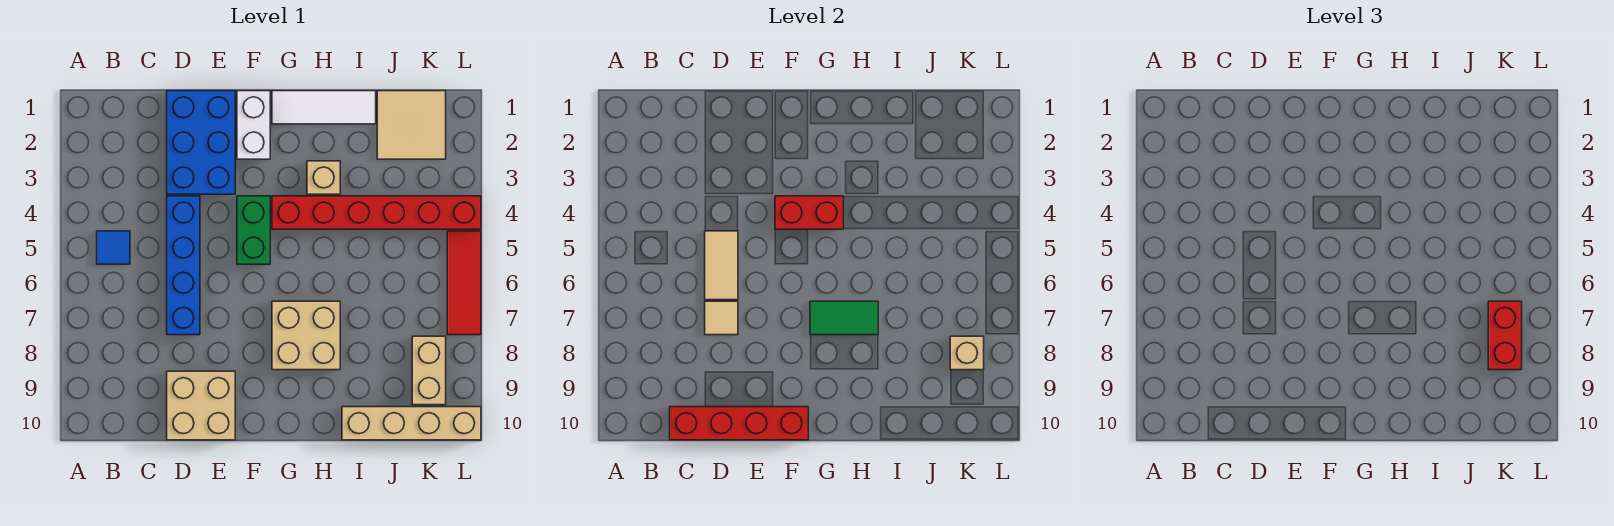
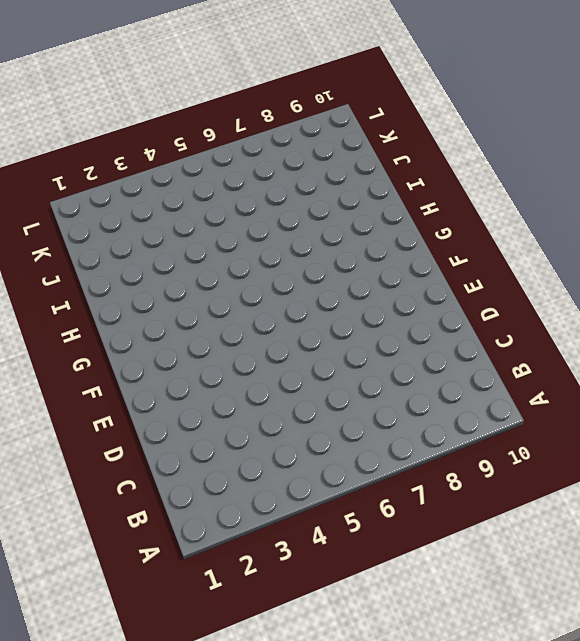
none -> blue tile B5 level 1
none -> blue brick D1:E3 level 1
none -> blue brick D4:D7 level 1

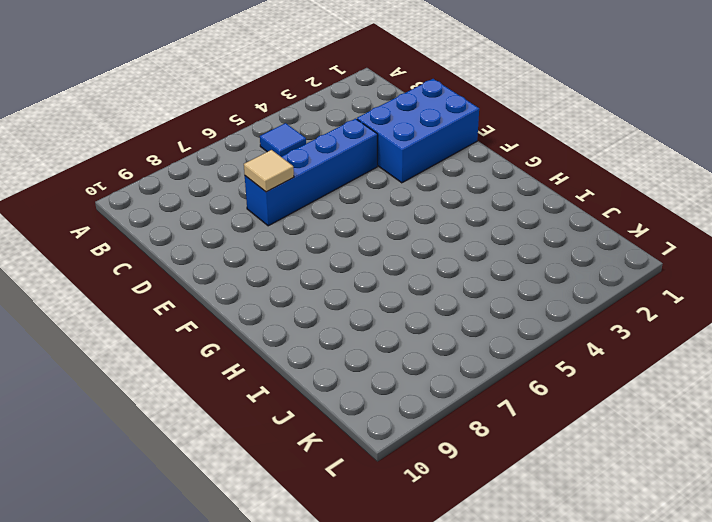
none -> tan brick D9:E10 level 1
none -> white brick F1:F2 level 1
none -> green brick F4:F5 level 1

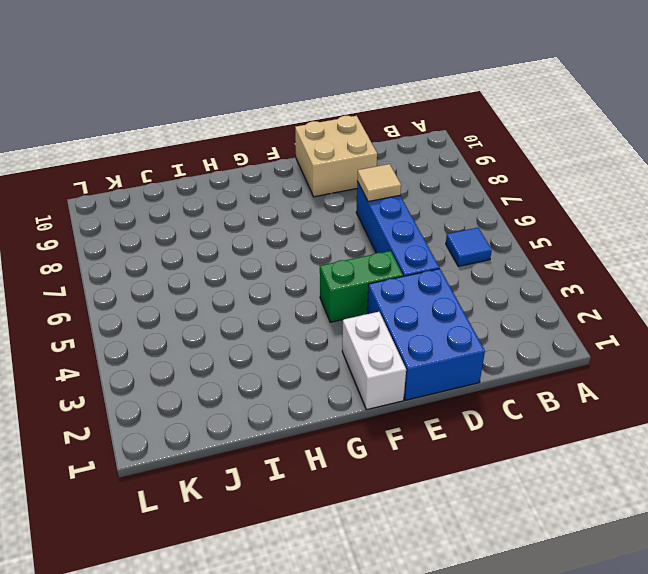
green brick E4:F4 level 1 -> green brick F4:F5 level 1
none -> white tile G1:I1 level 1
none -> red brick G4:L4 level 1
none -> tan brick G7:H8 level 1

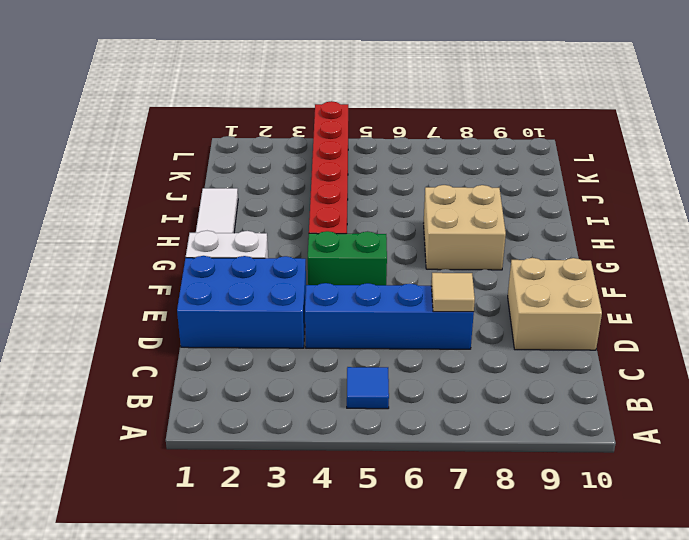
none -> tan brick H3 level 1
none -> tan brick I10:L10 level 1
none -> tan tile J1:K2 level 1

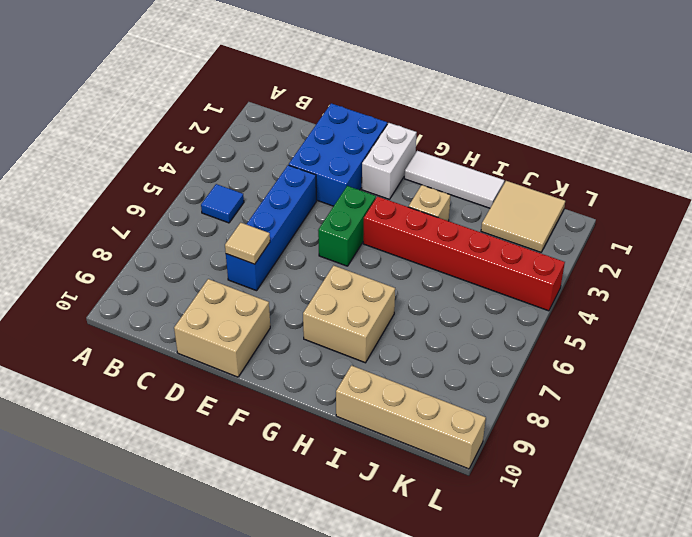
none -> tan brick K8:K9 level 1
none -> red tile L5:L7 level 1
none -> red brick C10:F10 level 2

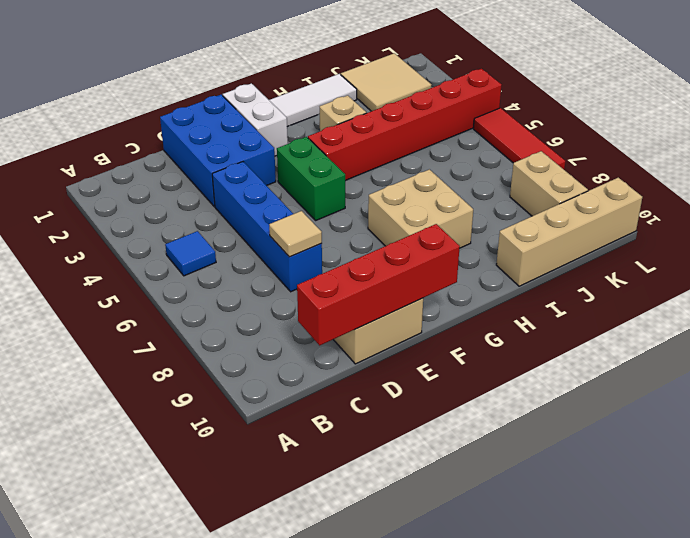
none -> tan tile D5:D6 level 2
none -> red brick F4:G4 level 2
none -> green tile G7:H7 level 2

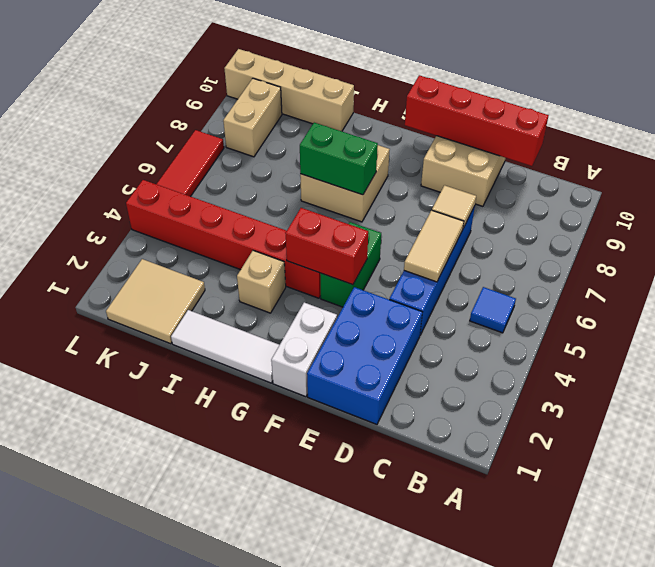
green brick G7:H7 level 2 -> green tile G7:H7 level 2
none -> tan brick K8 level 2
none -> red brick K7:K8 level 3

